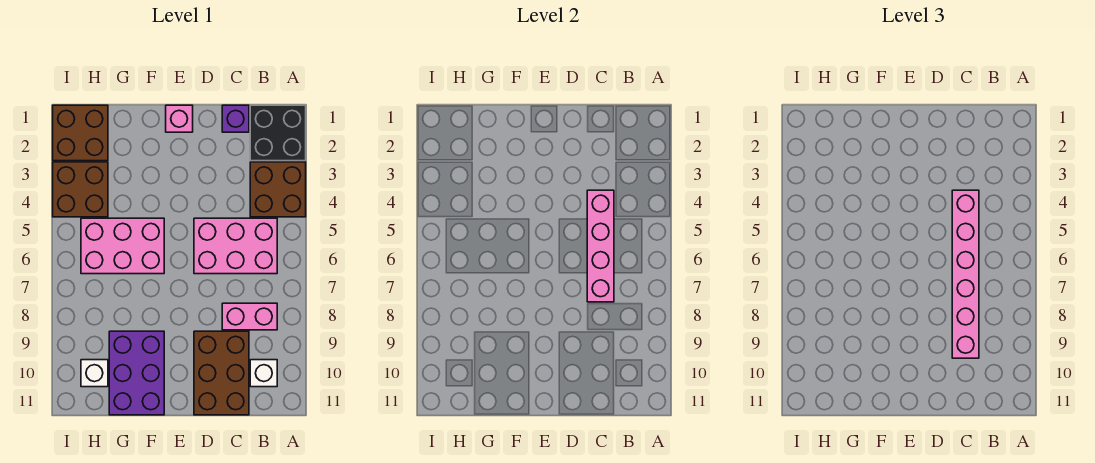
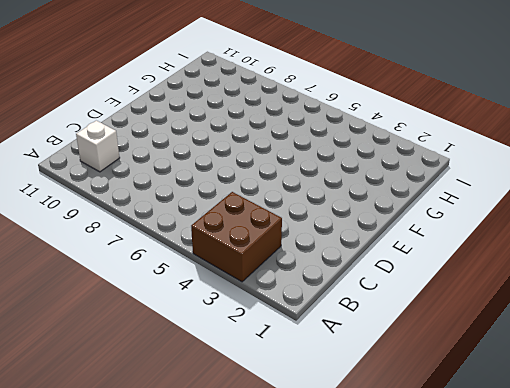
none -> black brick A1:B2 level 1
none -> pink brick B5:D6 level 1
none -> pink brick B8:C8 level 1

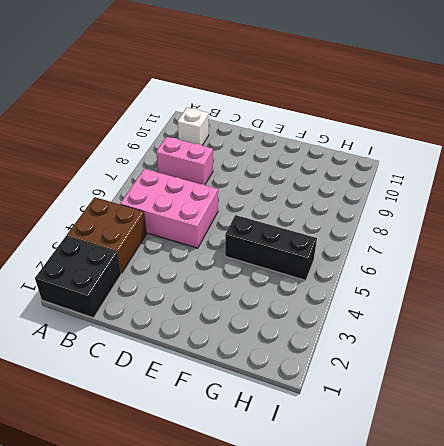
black brick F5:H5 level 1 -> pink brick F5:H6 level 1
none -> purple brick C1 level 1
none -> brown brick C9:D11 level 1
none -> pink brick E1 level 1

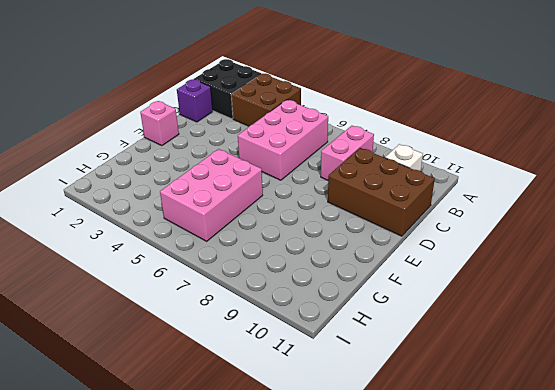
none -> purple brick F9:G11 level 1
none -> brown brick H1:I2 level 1
none -> brown brick H3:I4 level 1

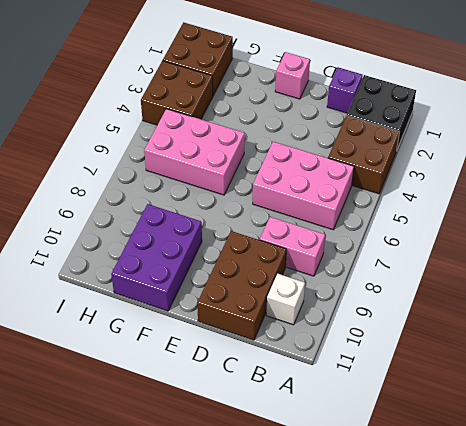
none -> white brick H10 level 1
none -> pink brick C4:C7 level 2
none -> pink brick C4:C9 level 3

